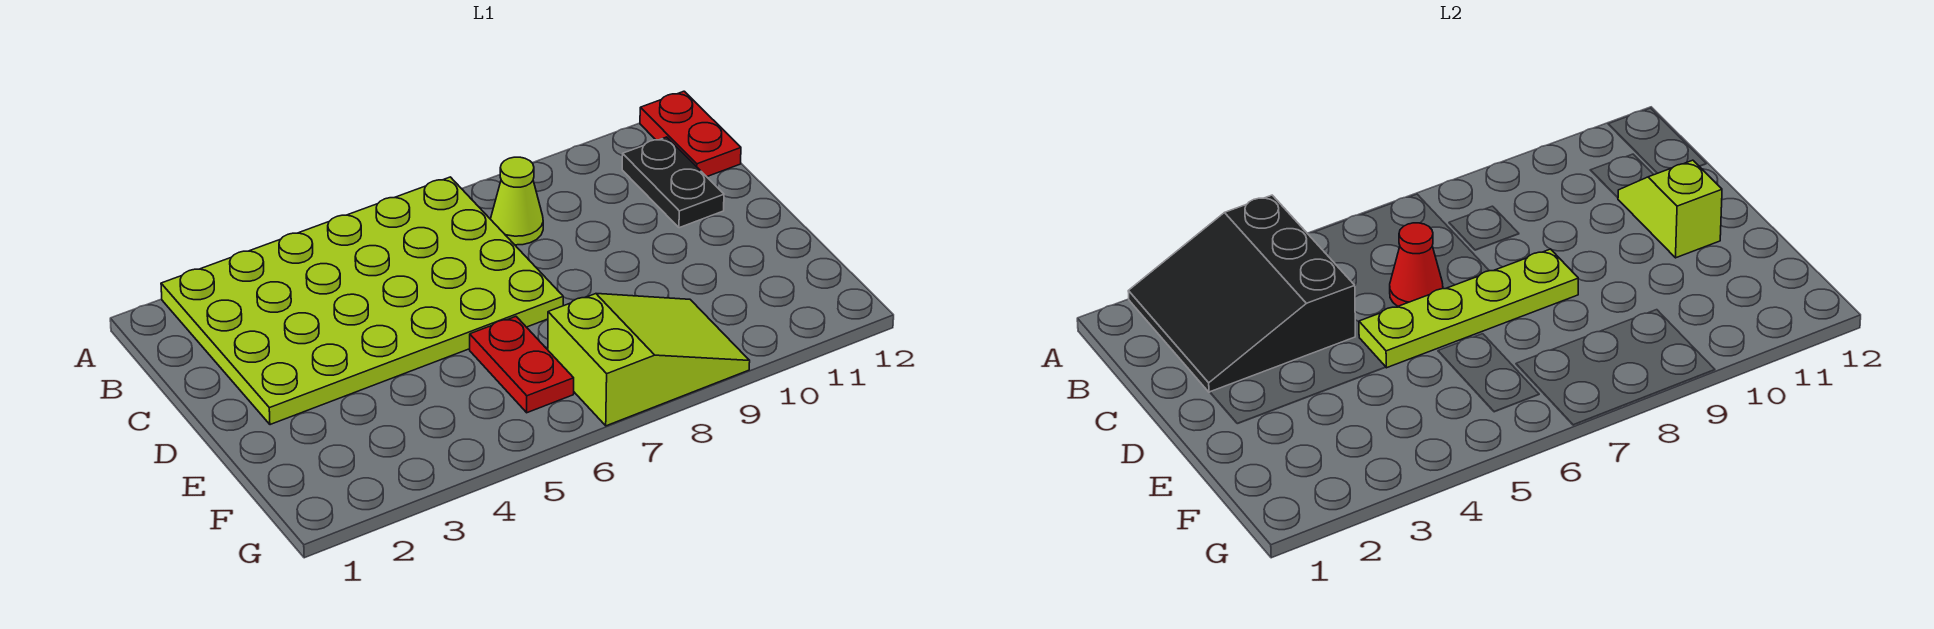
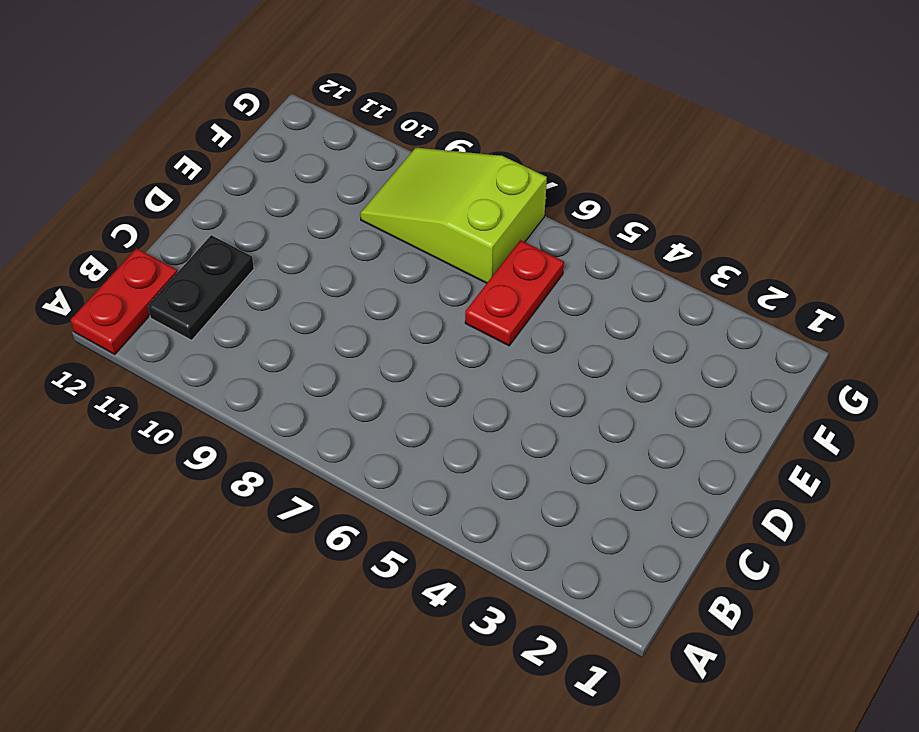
none -> lime plate A2:D7 level 1
none -> lime cone B8 level 1

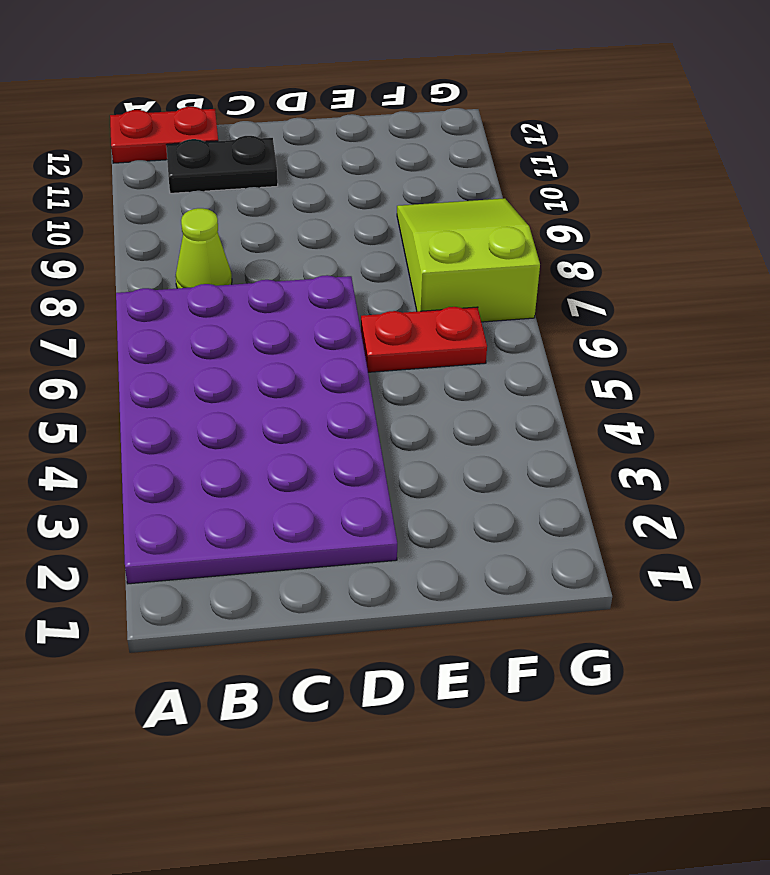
purple plate A2:D7 level 1 -> lime plate A2:D7 level 1
none -> black slope A2:C4 level 2 top 4
none -> red cone C6 level 2

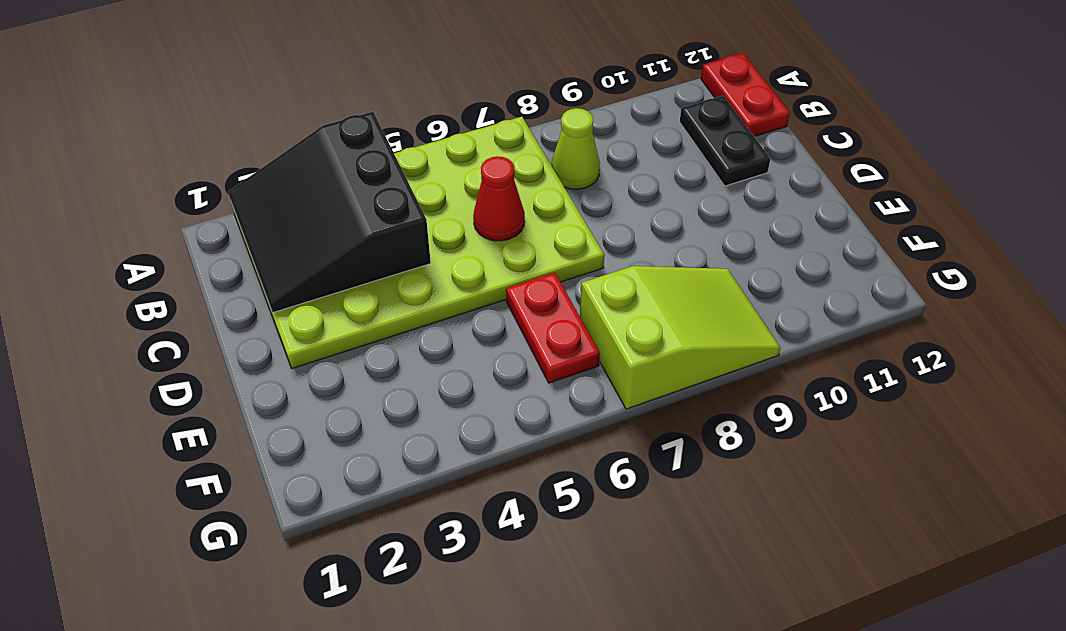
none -> lime slope C11:D11 level 2 top D
none -> lime plate D5:D8 level 2

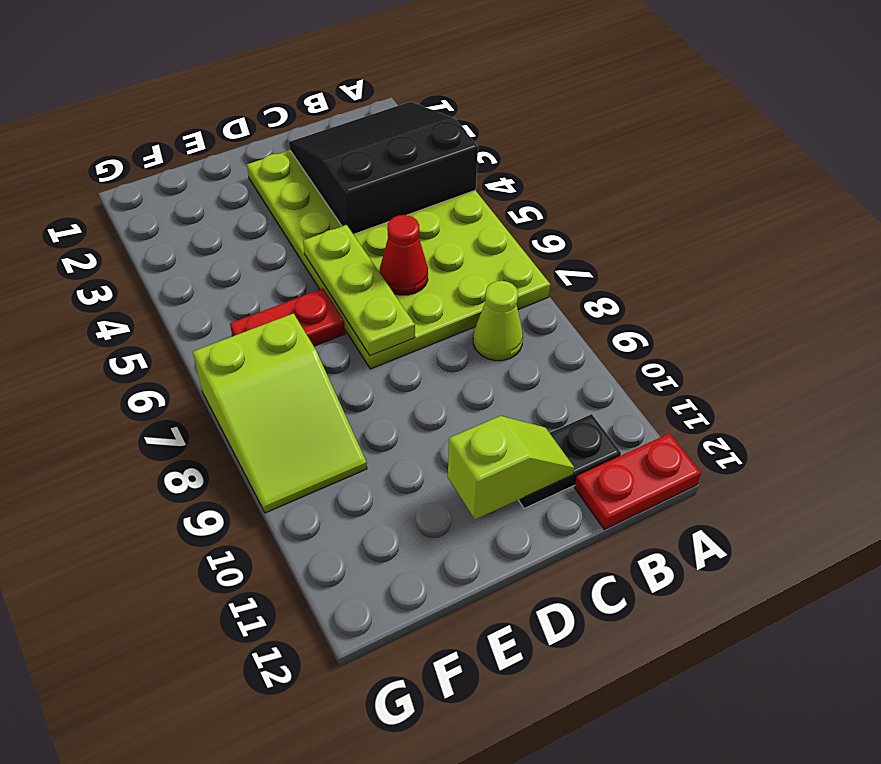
lime plate D5:D7 level 2 -> lime plate D5:D8 level 2

